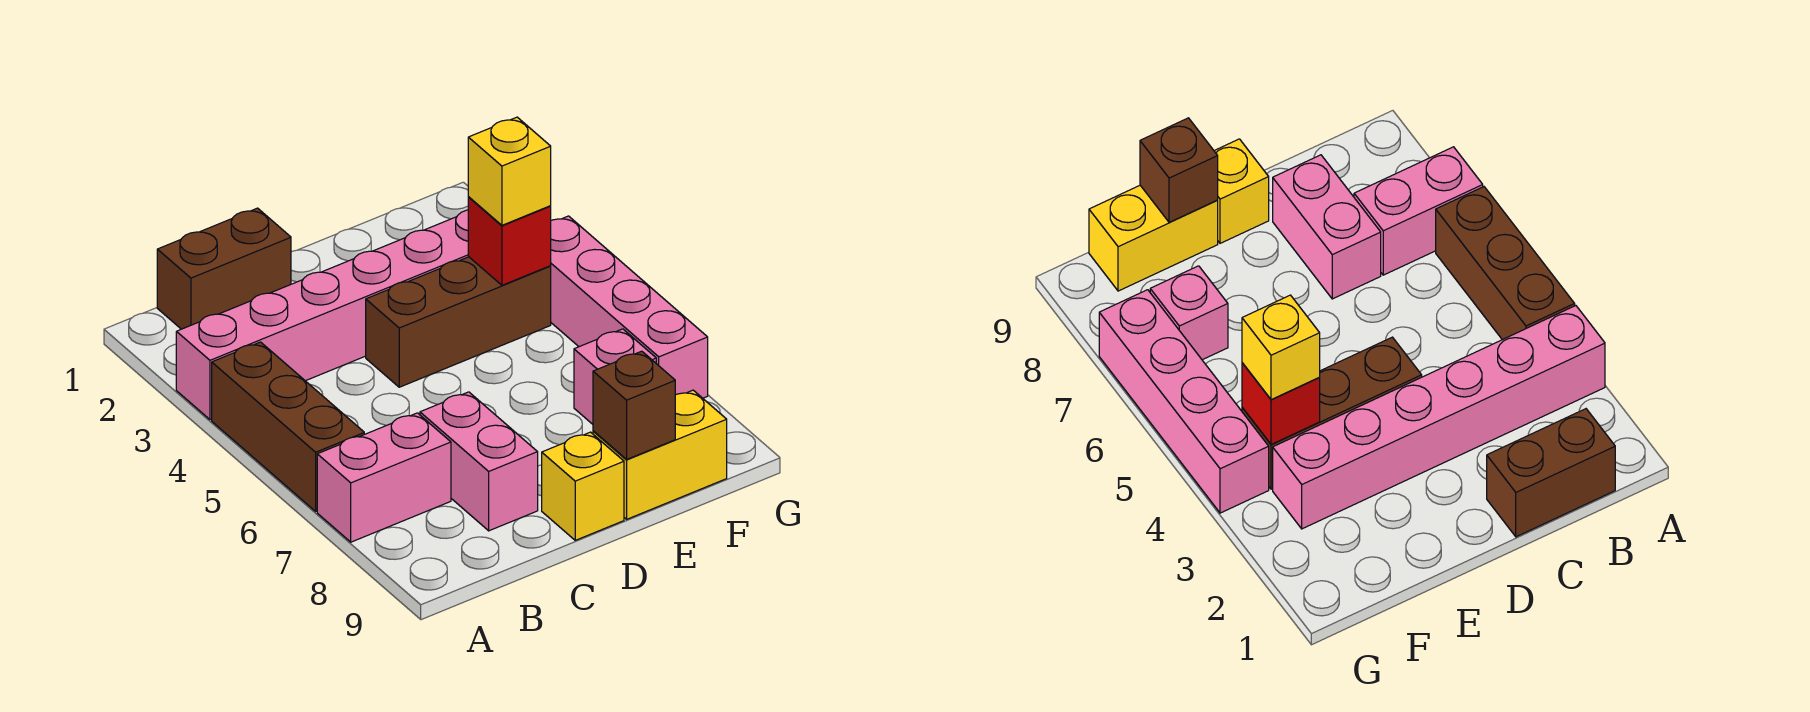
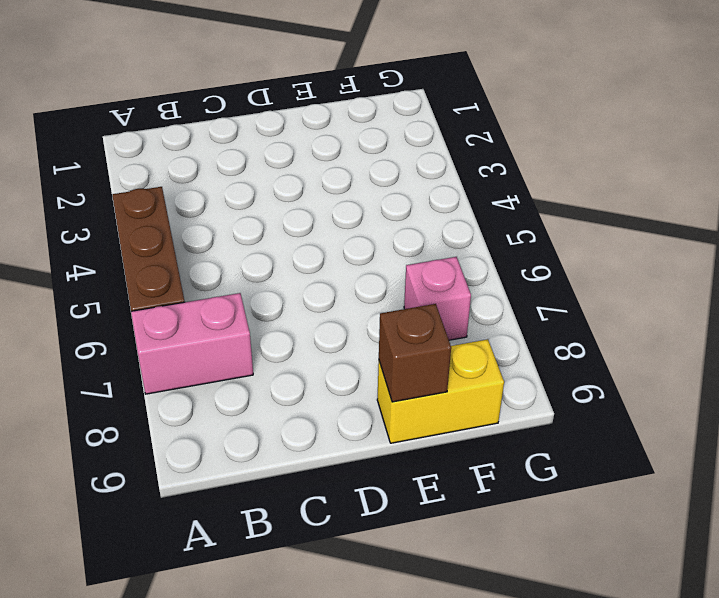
none -> pink brick A3:F3 level 1
none -> brown brick B1:C1 level 1
none -> pink brick C7:C8 level 1

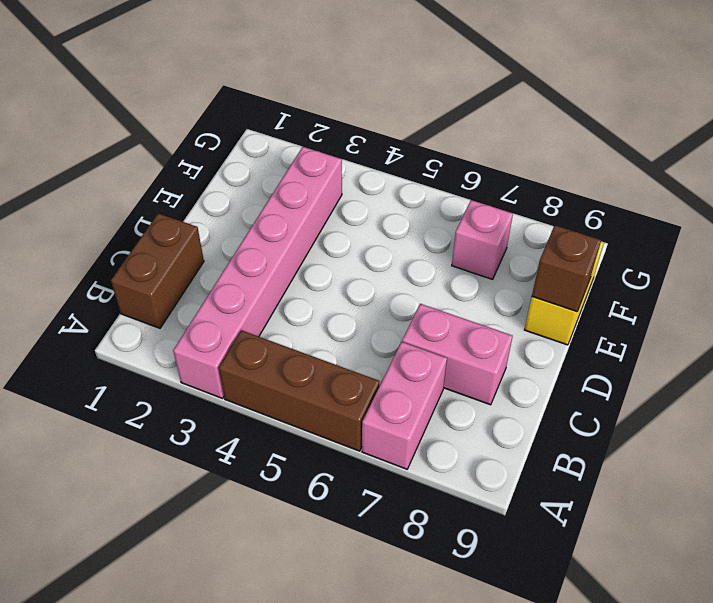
none -> brown brick D4:F4 level 1
none -> yellow brick D9 level 1
none -> pink brick G4:G7 level 1

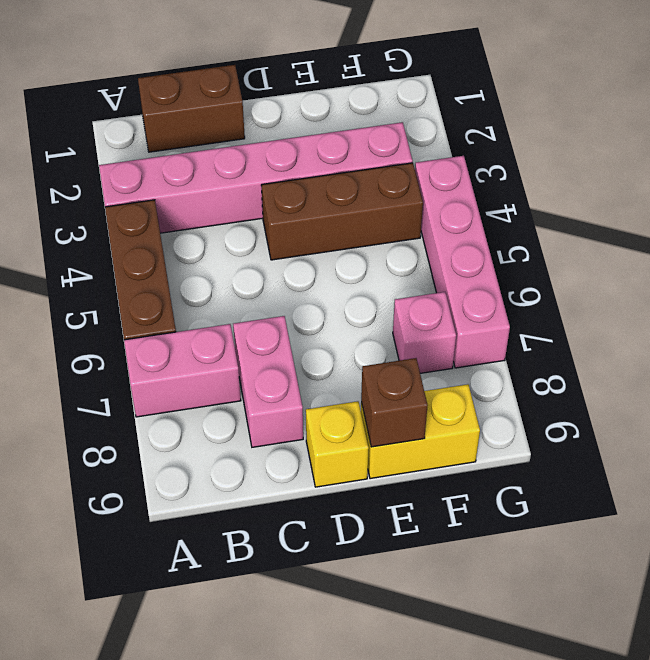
none -> red brick F4 level 2
none -> yellow brick F4 level 3

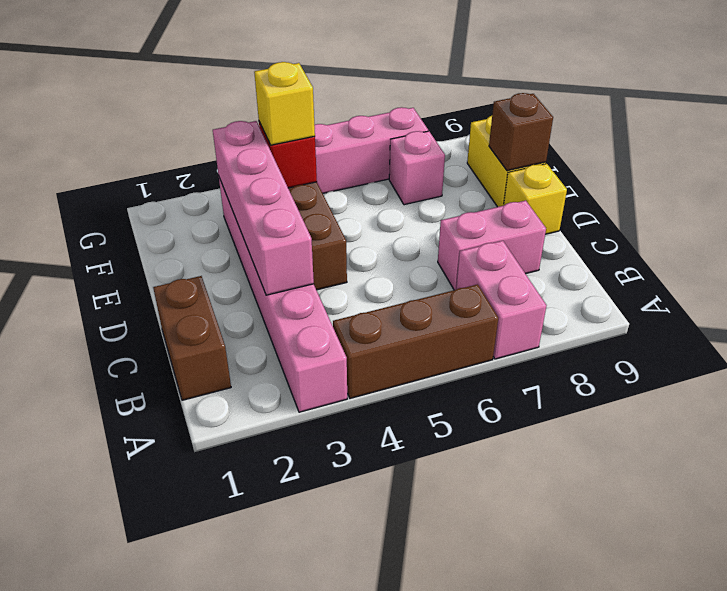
pink brick C3:F3 level 2 -> none

